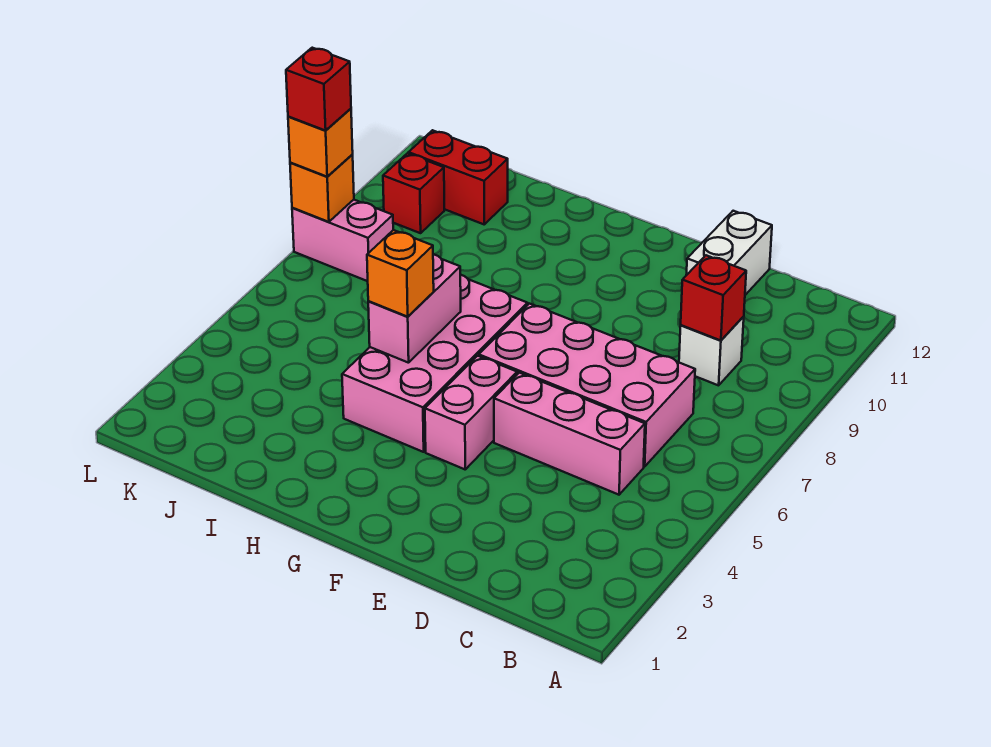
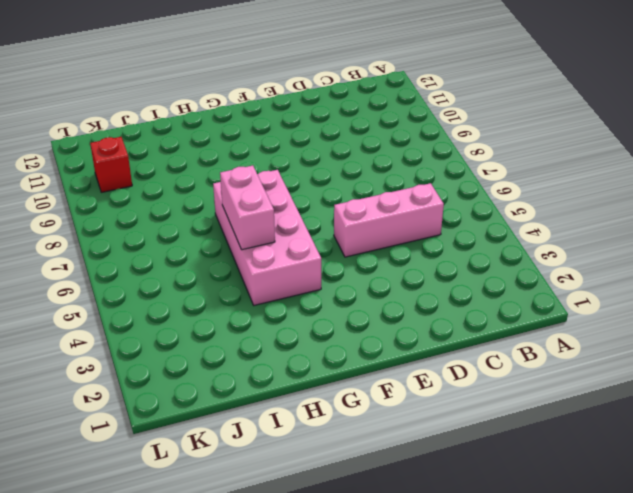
none -> pink brick C6:F7 level 1
none -> white brick C9 level 1
none -> white brick D11:D12 level 1

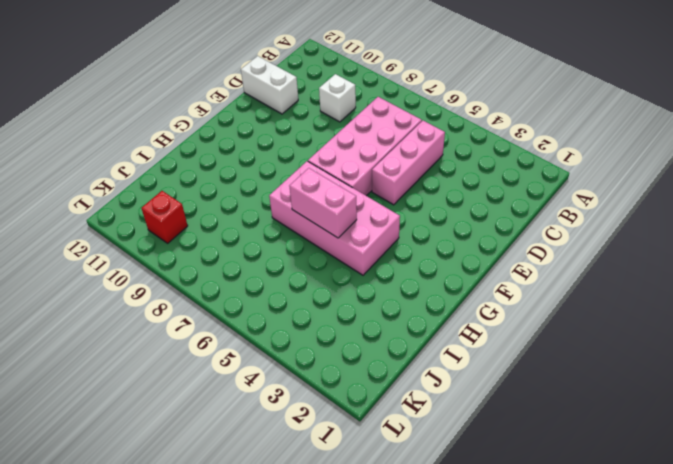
none -> pink brick F4:F5 level 1
none -> red brick J11:K11 level 1
none -> pink brick K8:L8 level 1

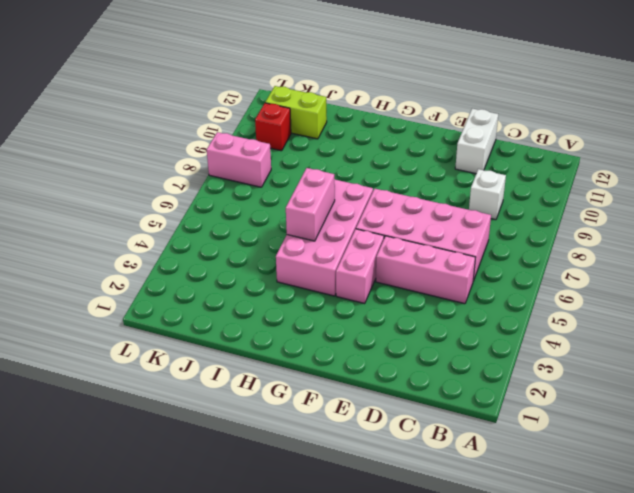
lime brick J11:K11 level 1 -> red brick J11:K11 level 1
none -> red brick C9 level 2
none -> orange brick L8 level 2
none -> orange brick H5 level 3

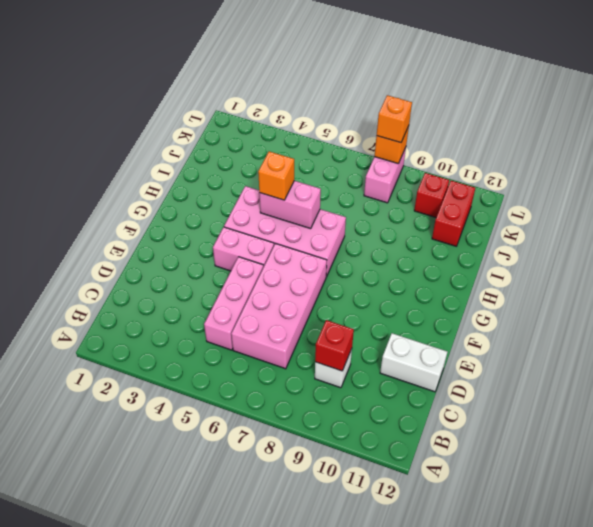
none -> red brick L8 level 4

